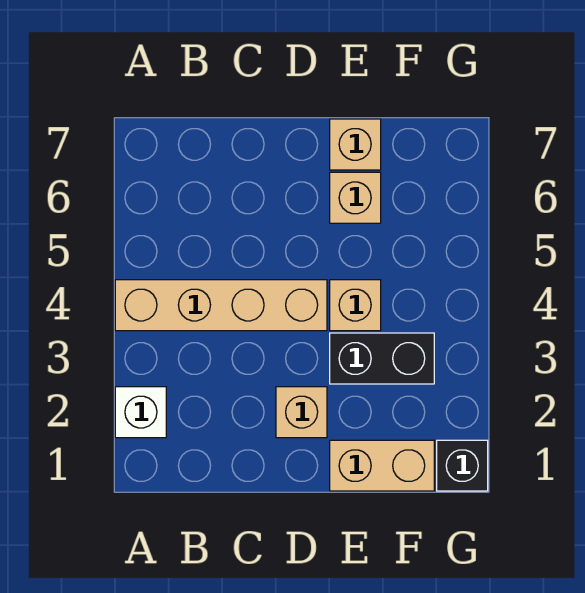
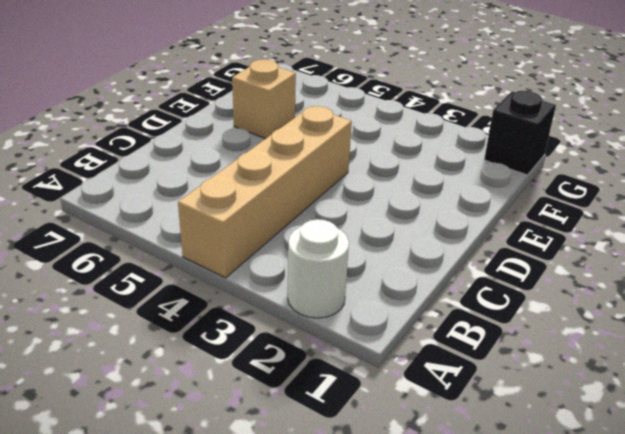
white round brick A2 level 1 -> white brick A2 level 1
none -> tan brick D2 level 1
none -> tan brick E1:F1 level 1

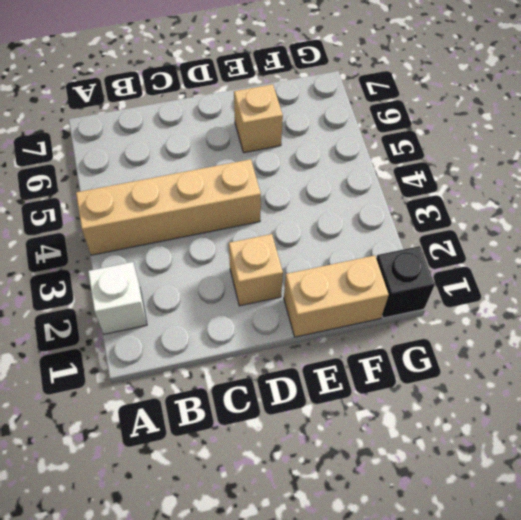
none -> black brick E3:F3 level 1
none -> tan brick E4 level 1

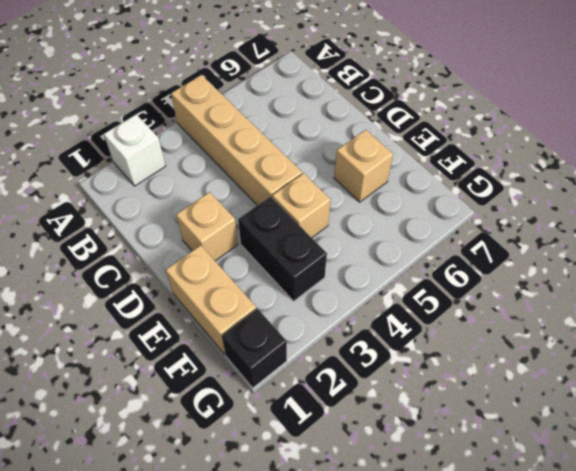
none -> tan brick E7 level 1

